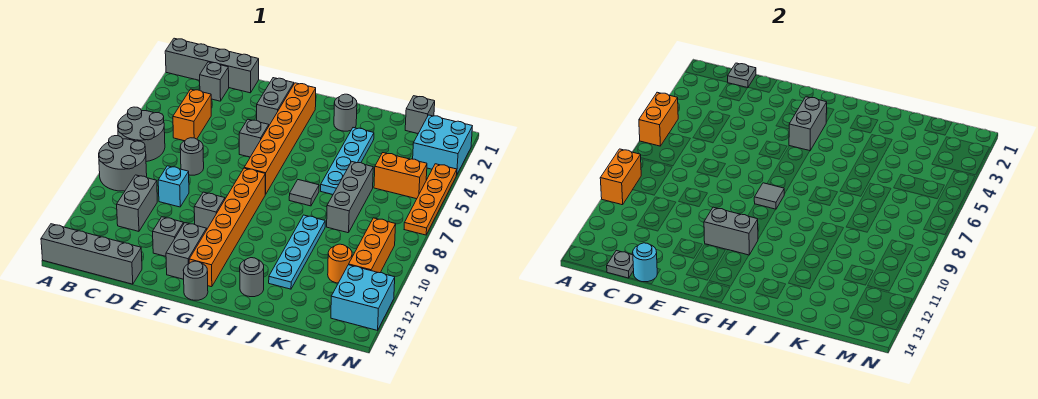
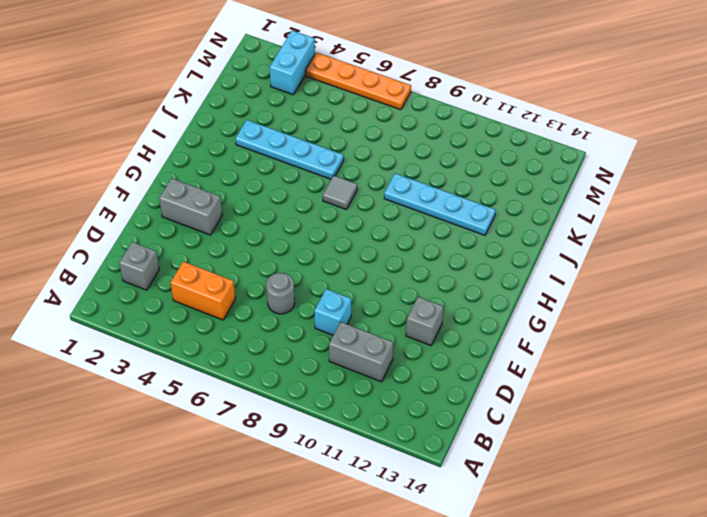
cyan brick M3:N3 level 1 -> cyan brick M2:N3 level 1
none -> grey brick A1:D1 level 1
none -> grey round brick A6:B7 level 1
none -> grey round brick A8:B9 level 1
none -> grey brick A14:D14 level 1

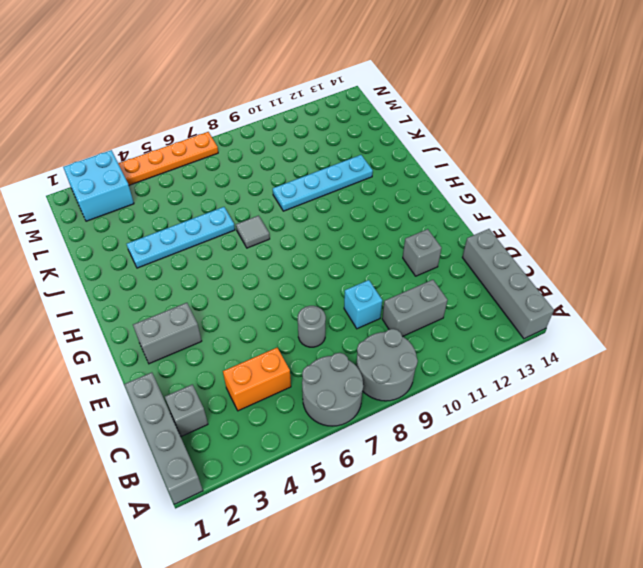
none -> grey brick F5 level 1
none -> grey brick F10 level 1
none -> grey brick F12:F13 level 1
none -> orange brick G2:G7 level 1

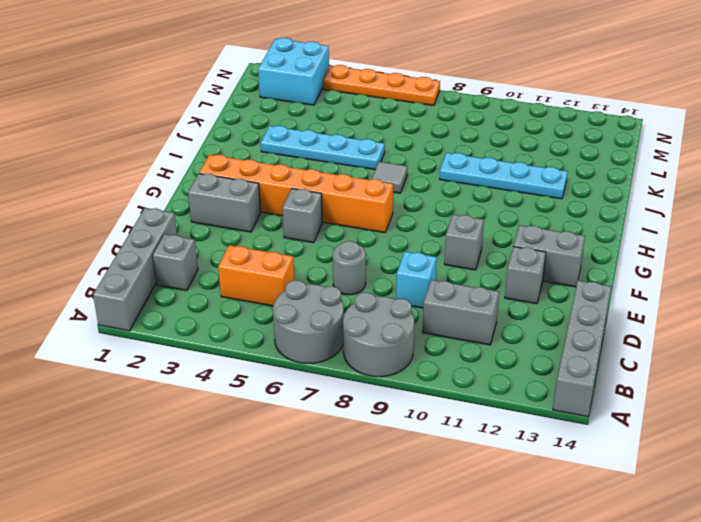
none -> orange brick G8:G13 level 1
none -> grey round brick G14 level 1
none -> grey round brick I2 level 1
none -> grey round brick I13 level 1

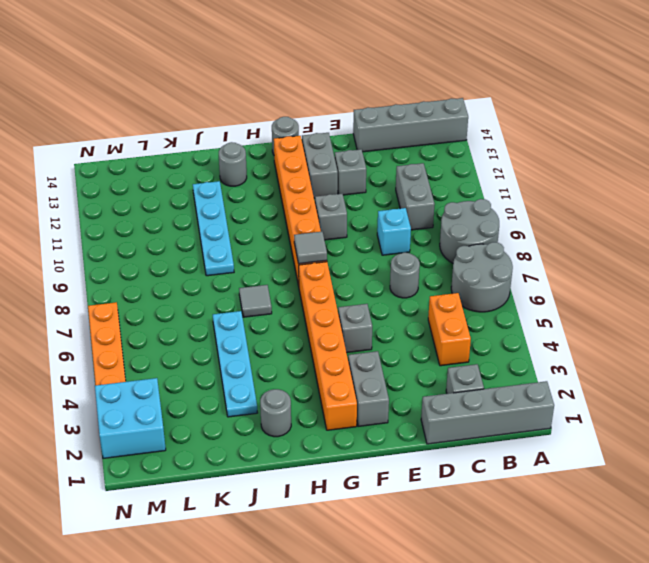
none -> grey brick K6:K8 level 1
none -> grey brick L1 level 1
none -> orange brick L5:M5 level 1
none -> orange round brick L11 level 1

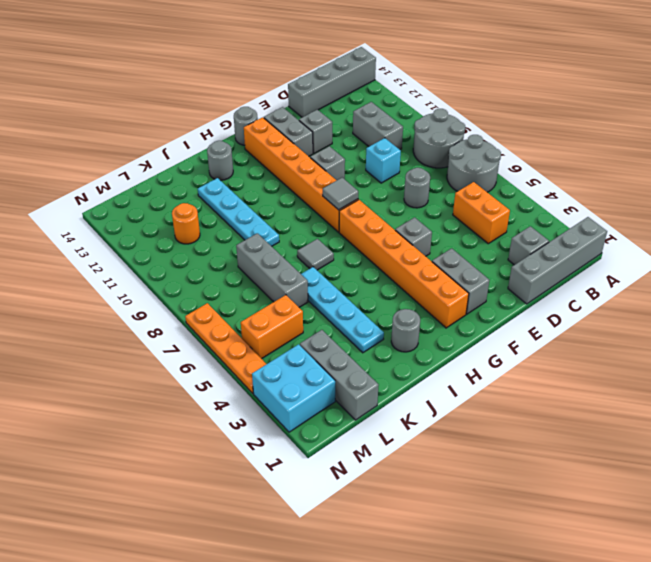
grey brick L1:L3 level 1 -> grey brick L1 level 1
none -> orange brick M9:M11 level 1
none -> cyan brick M12:N13 level 1
none -> orange brick A5:A6 level 2
none -> orange brick A9:A10 level 2

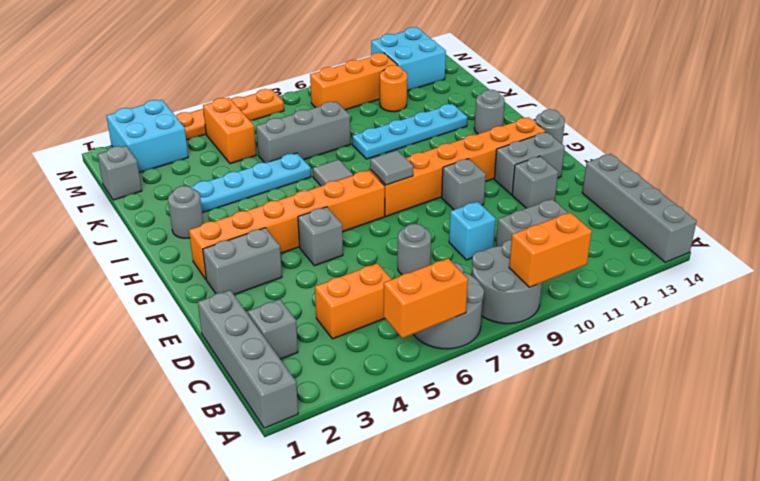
none -> grey plate C1 level 2
none -> grey plate C14 level 2
none -> cyan round brick D14 level 2
none -> grey brick F11:G11 level 2

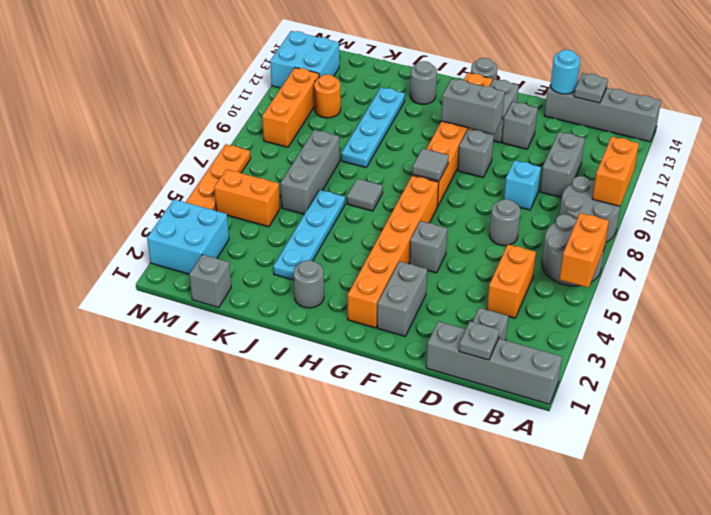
none -> grey brick G3:G4 level 2

